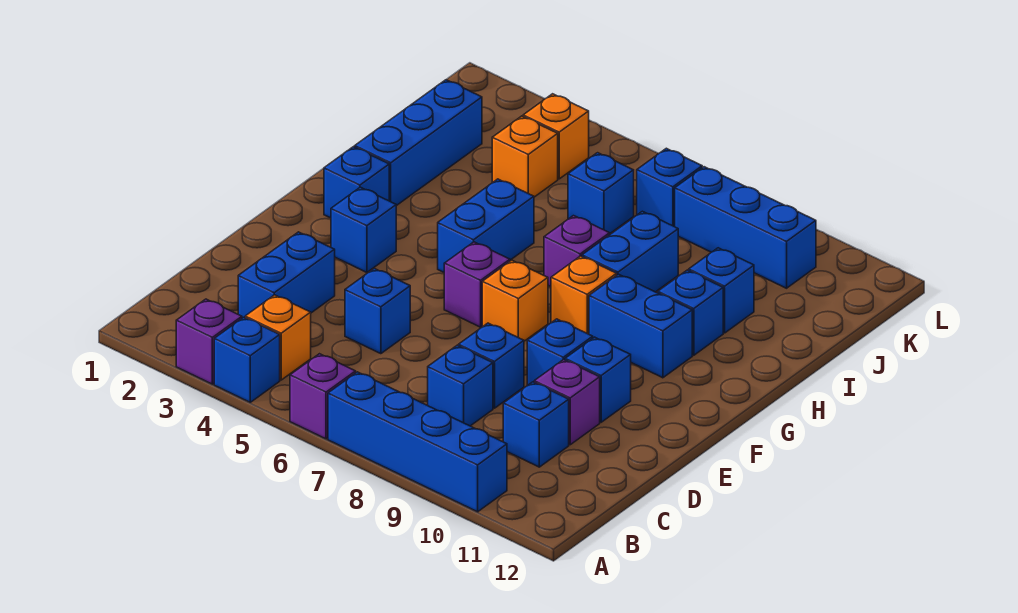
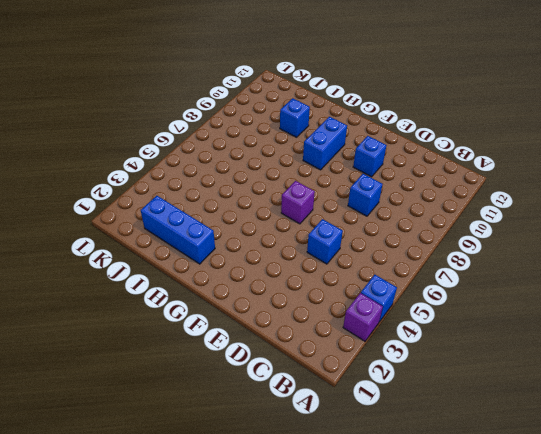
none -> purple brick A6 level 1
none -> blue brick A7:A10 level 1
none -> orange brick B4 level 1
none -> blue brick C3:D3 level 1

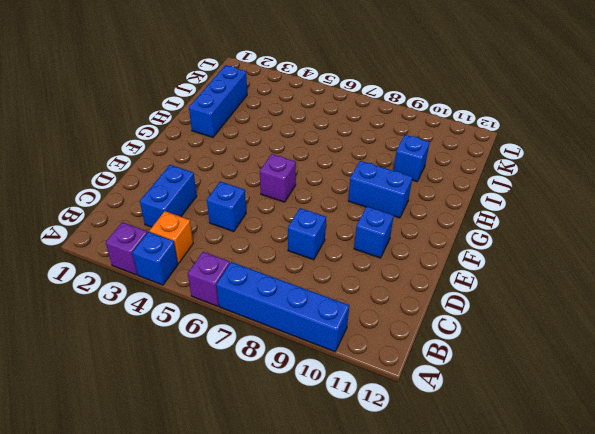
none -> blue brick C8 level 1
none -> blue brick C10 level 1
none -> purple brick D10 level 1
none -> blue brick E9 level 1

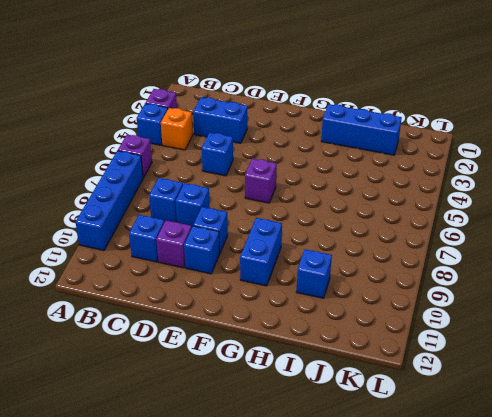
none -> blue brick F3 level 1
none -> orange brick F7 level 1
none -> blue brick G2 level 1
none -> blue brick G5:H5 level 1

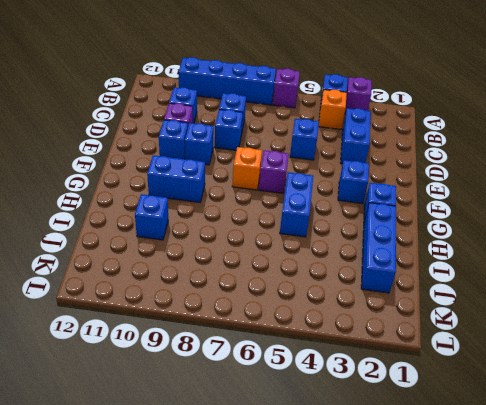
none -> orange brick G8 level 1
none -> purple brick H7 level 1
none -> blue brick H8:I8 level 1
none -> blue brick H10 level 1

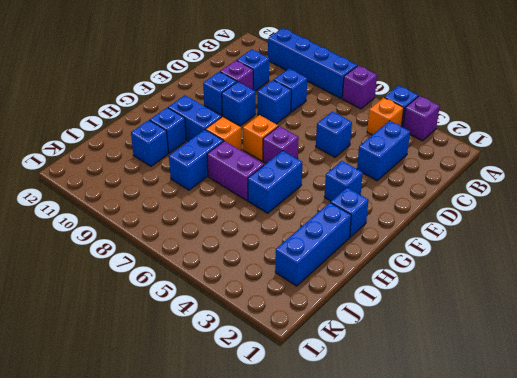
purple brick H6:H7 level 1 -> purple brick H7 level 1
none -> orange brick J4 level 1
none -> blue brick J6 level 1
none -> orange brick K4 level 1
none -> blue brick K7 level 1

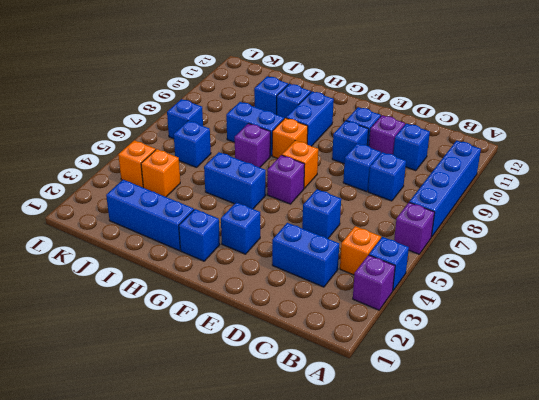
none -> blue brick K8:K10 level 1

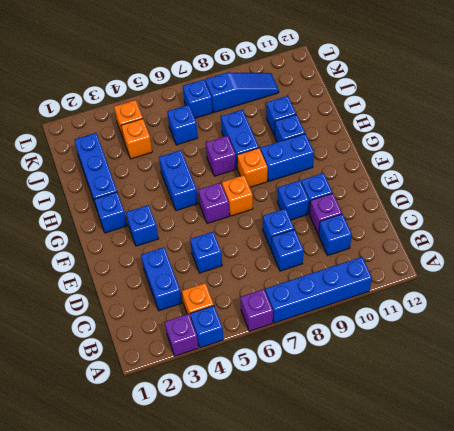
blue slope K8:K10 level 1 top 8 -> blue brick K8:K10 level 1

